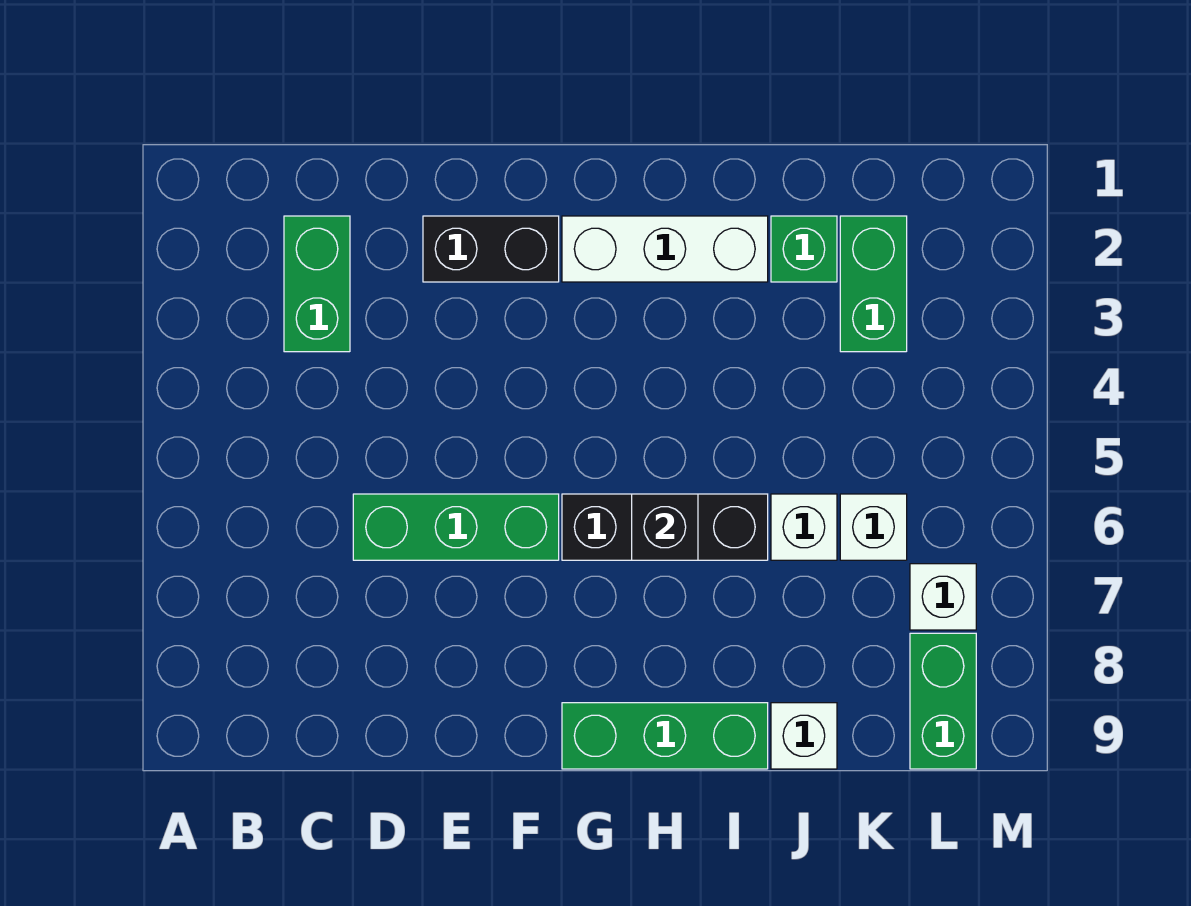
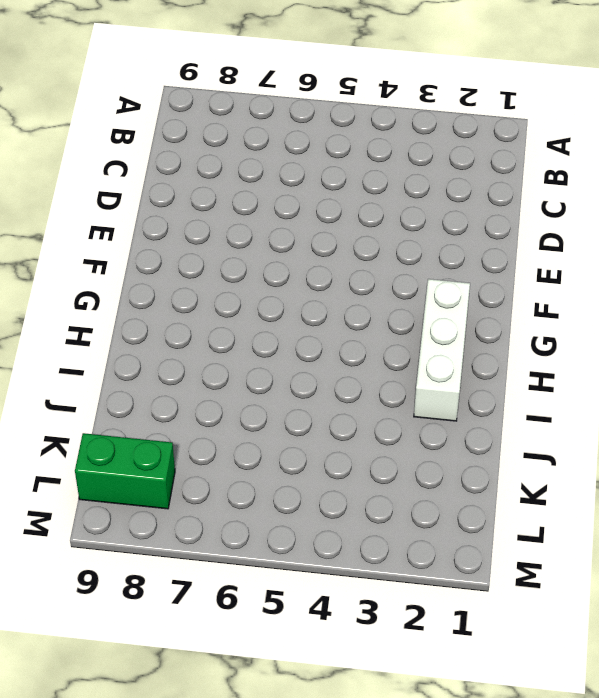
none -> green brick C2:C3 level 1
none -> green brick D6:F6 level 1
none -> black brick E2:F2 level 1

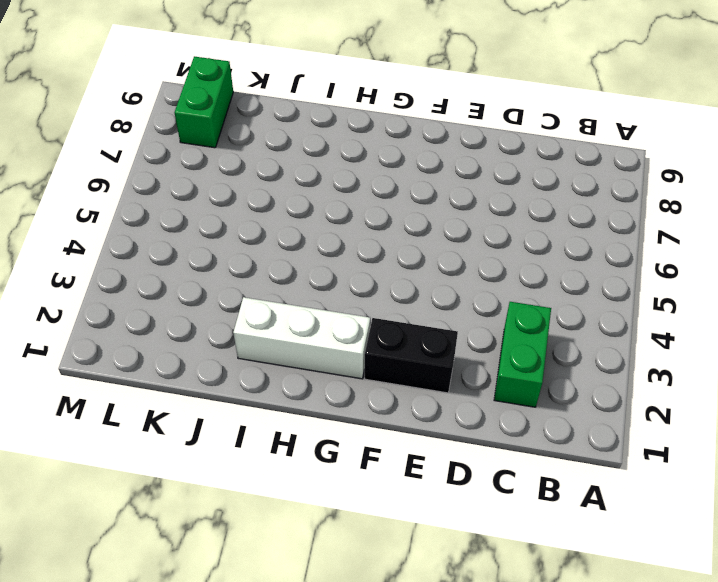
none -> green brick D6:F6 level 1
none -> black brick G6:I6 level 1
none -> green brick G9:I9 level 1

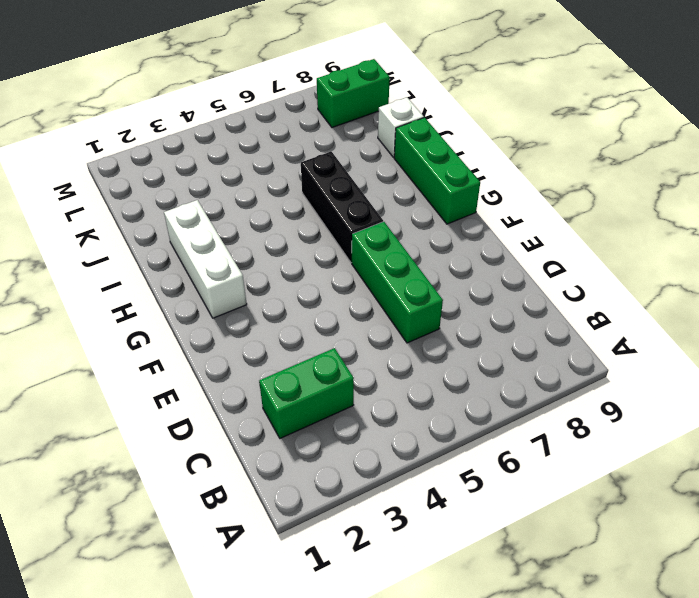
none -> black brick E2:F2 level 1
none -> green brick J2 level 1
none -> white brick J6 level 1

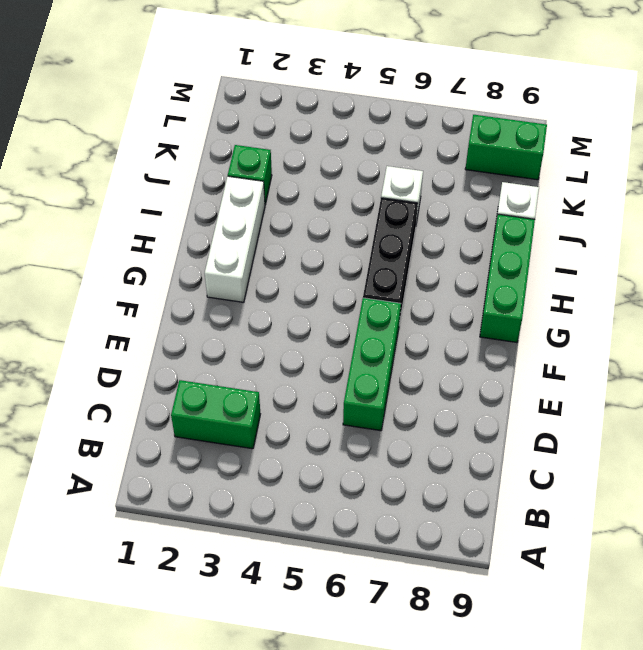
none -> black brick E2:F2 level 1
none -> green brick K2:K3 level 1
none -> white brick K6 level 1

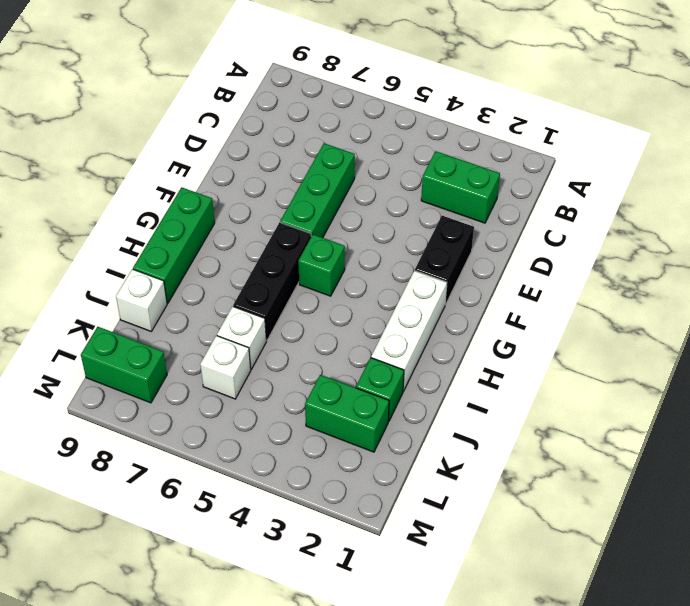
green brick G5 level 1 -> none
none -> white brick L7 level 1
none -> black brick H6 level 2

